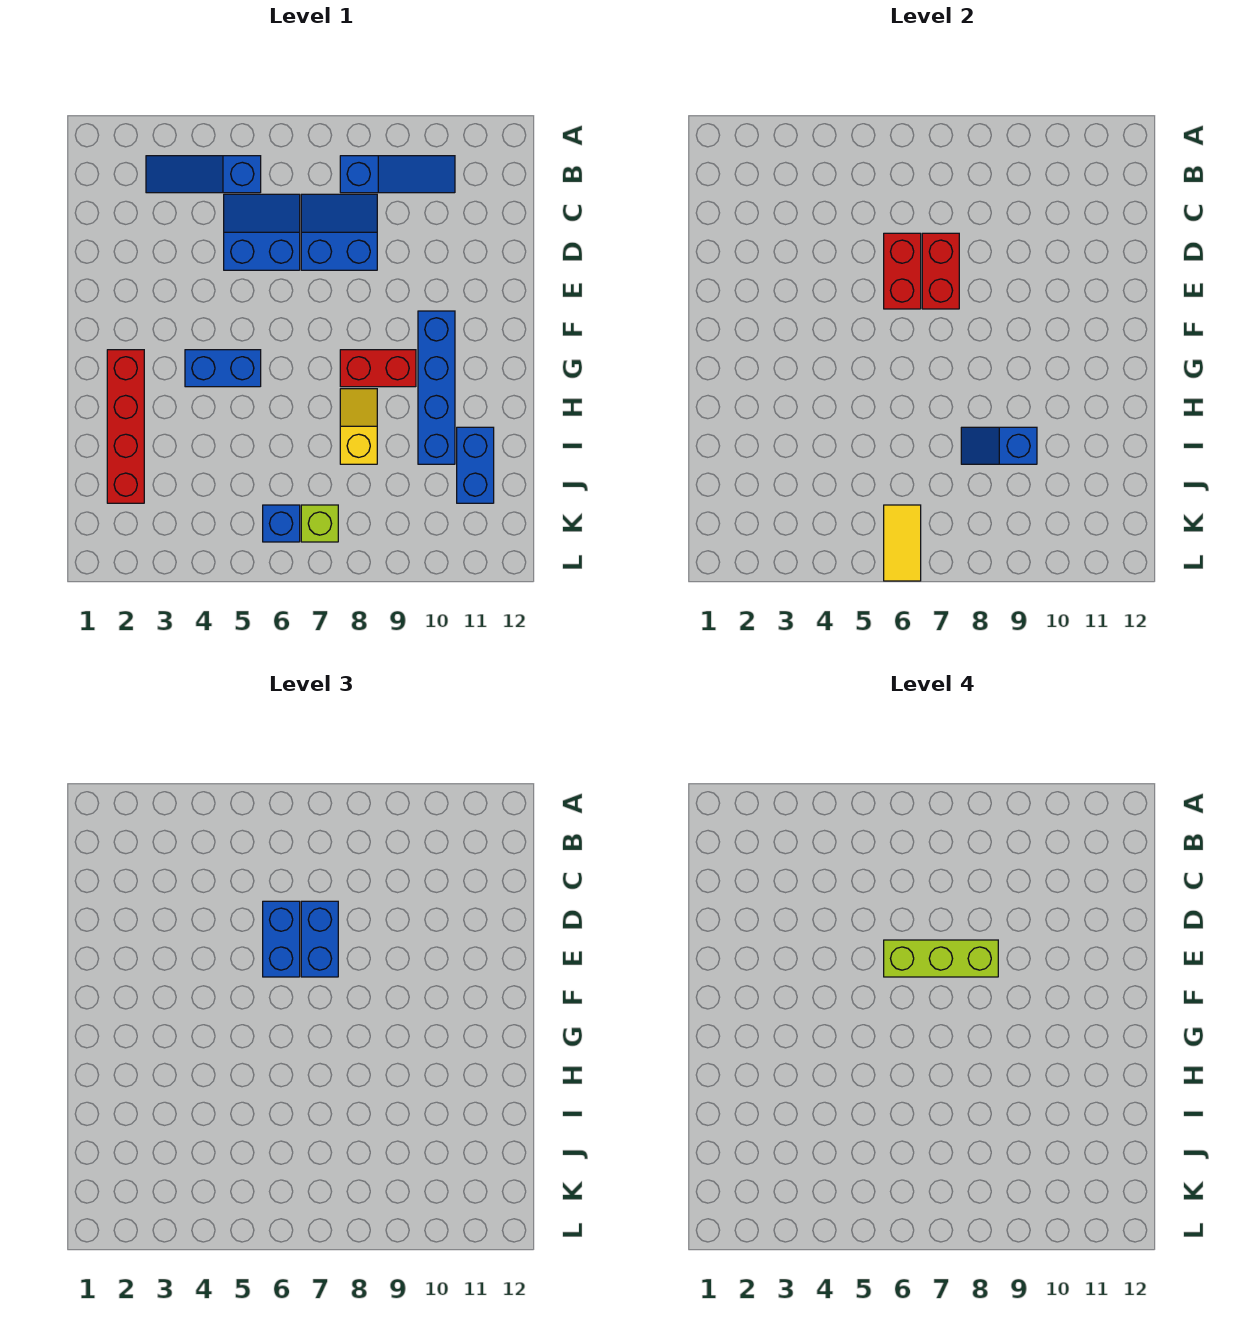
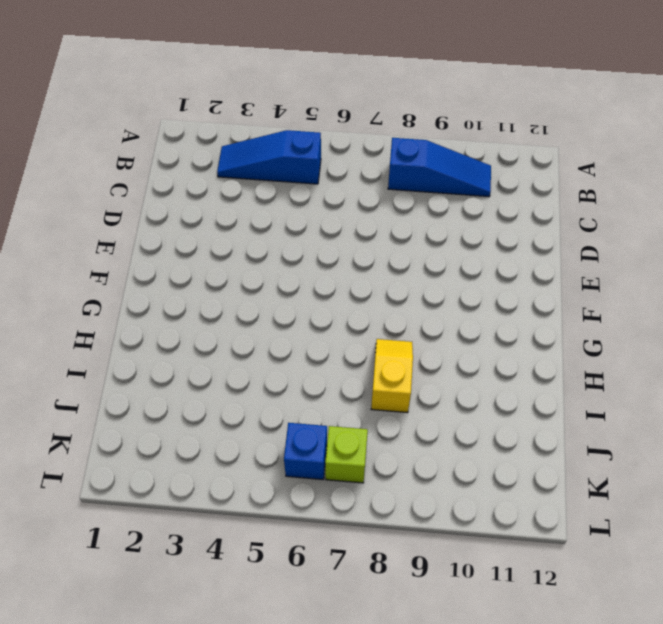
none -> blue slope C5:D6 level 1 top D
none -> blue slope C7:D8 level 1 top D
none -> blue brick F10:I10 level 1

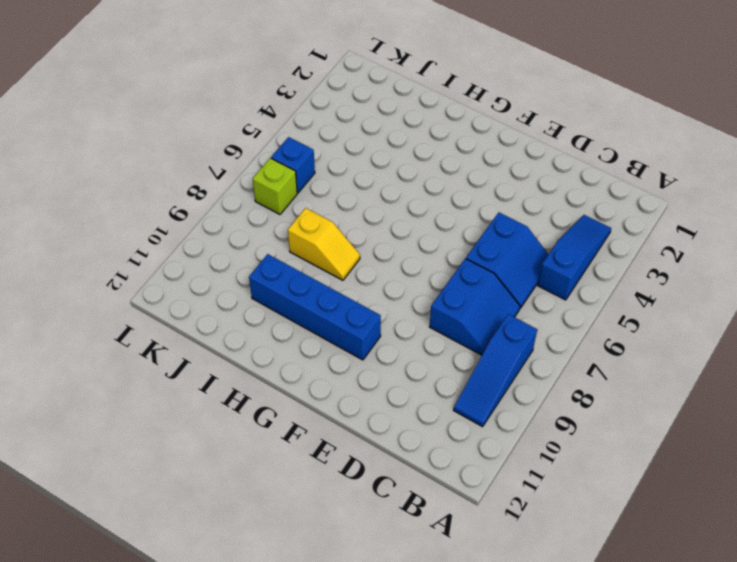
none -> red brick G2:J2 level 1
none -> blue brick G4:G5 level 1
none -> red brick G8:G9 level 1

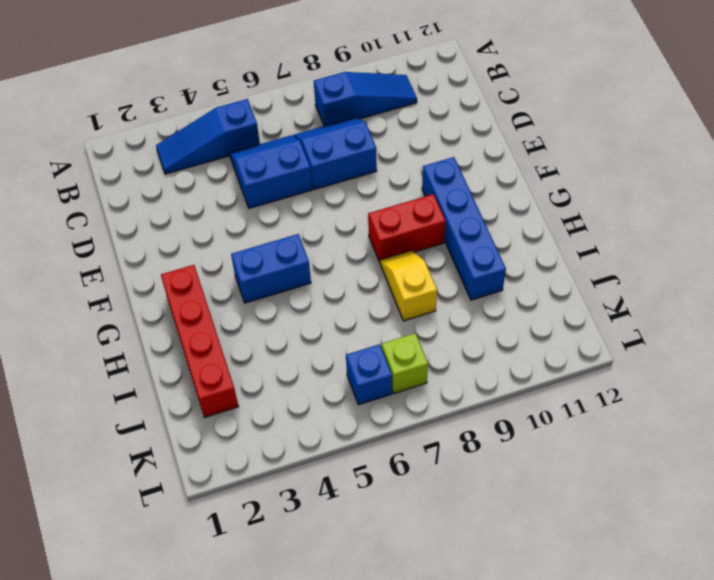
none -> blue brick I11:J11 level 1
none -> red brick D6:E6 level 2
none -> red brick D7:E7 level 2

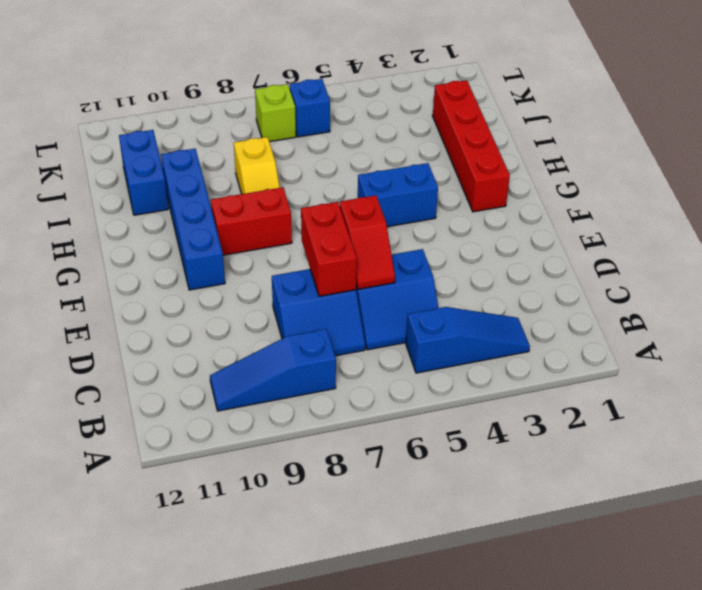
red slope D6:E6 level 2 top E -> red brick D6:E6 level 2
none -> blue slope I8:I9 level 2 top 9
none -> yellow tile K6:L6 level 2
none -> blue brick D6:E6 level 3

